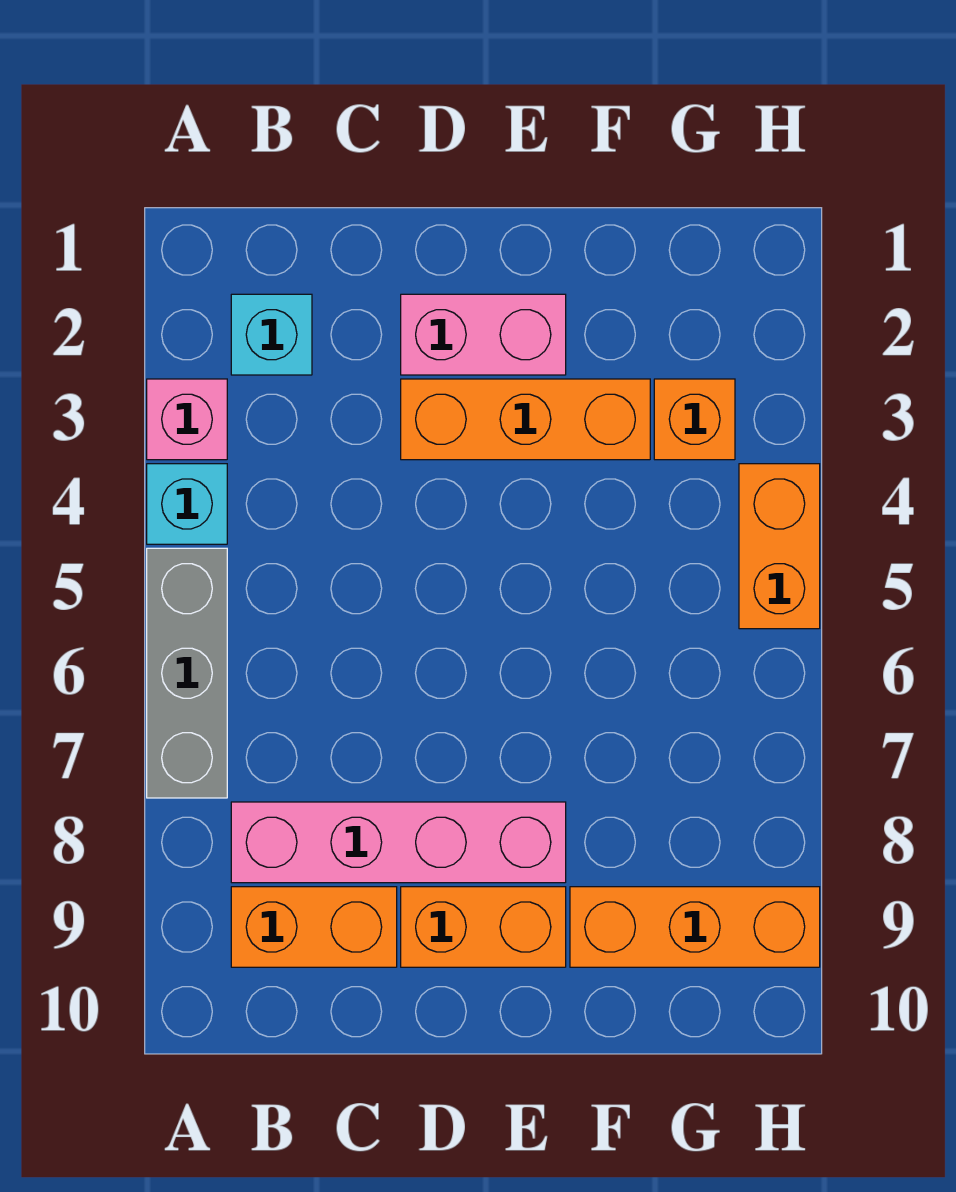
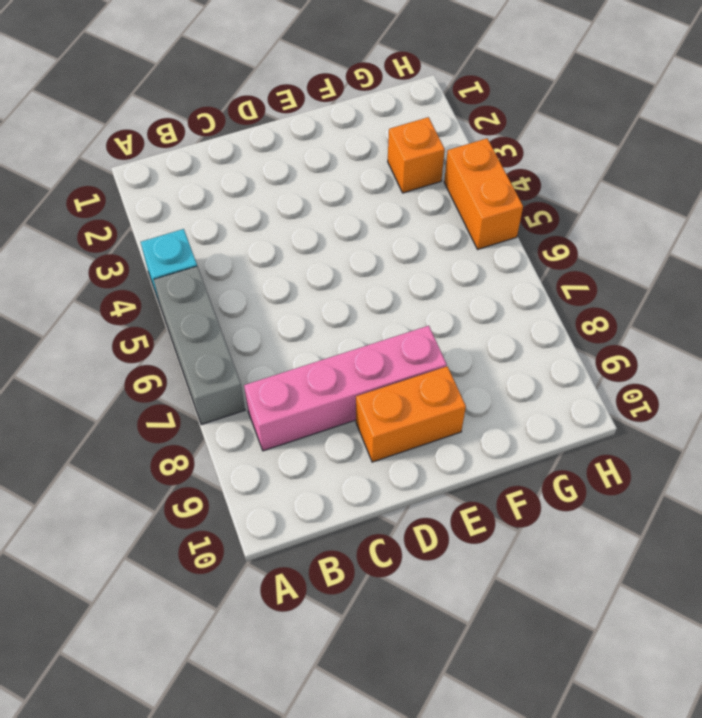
none -> pink brick A3 level 1
none -> cyan brick B2 level 1
none -> orange brick B9:C9 level 1

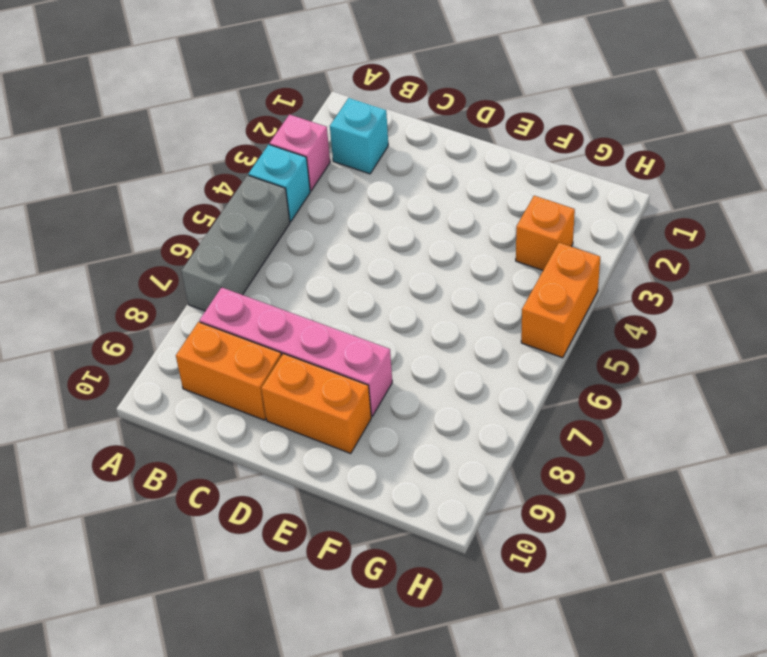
none -> pink brick D2:E2 level 1
none -> orange brick D3:F3 level 1
none -> orange brick F9:H9 level 1

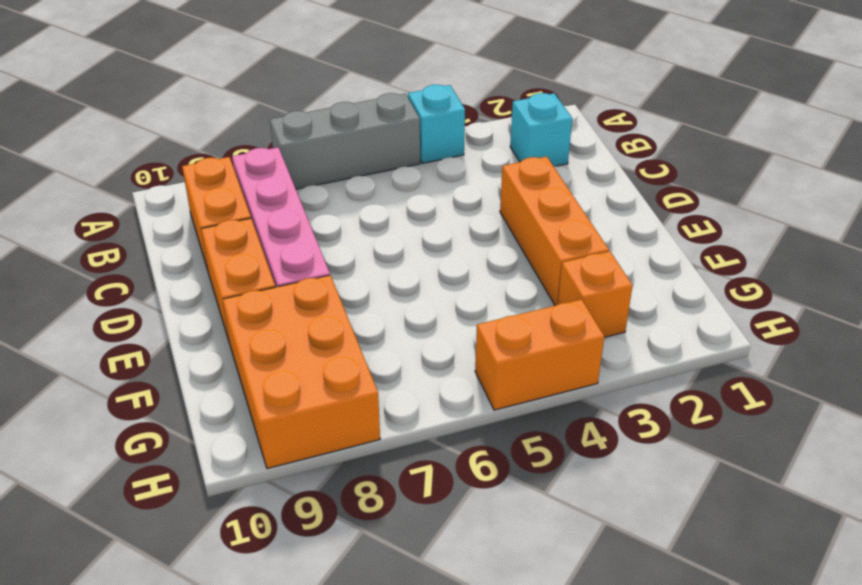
orange brick F8:H9 level 1 -> orange brick F9:H9 level 1
none -> pink brick A3 level 1
none -> pink brick D2:E2 level 1

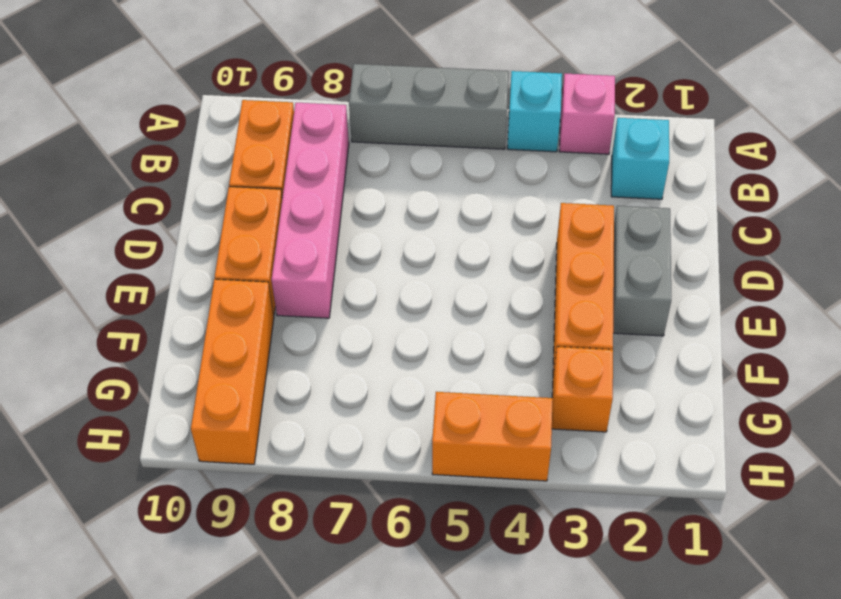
grey brick D2:E2 level 1 -> pink brick D2:E2 level 1

